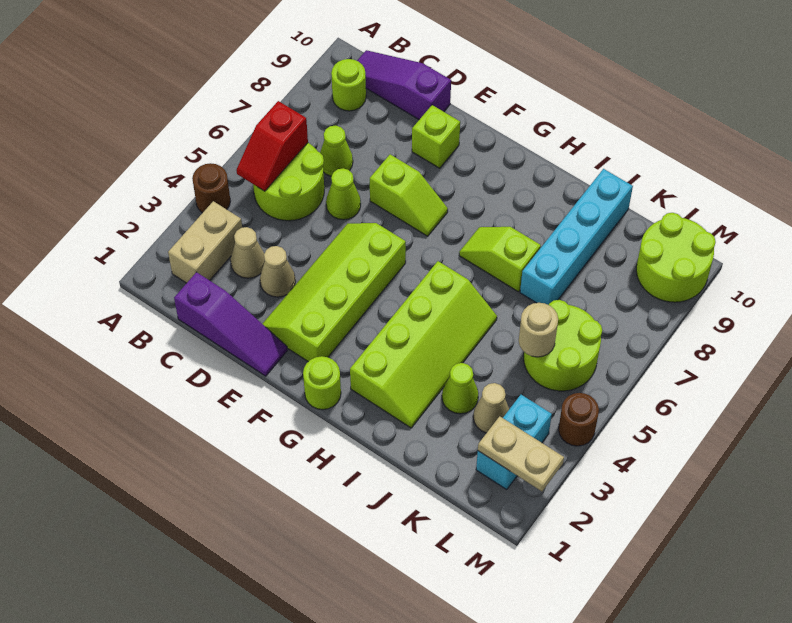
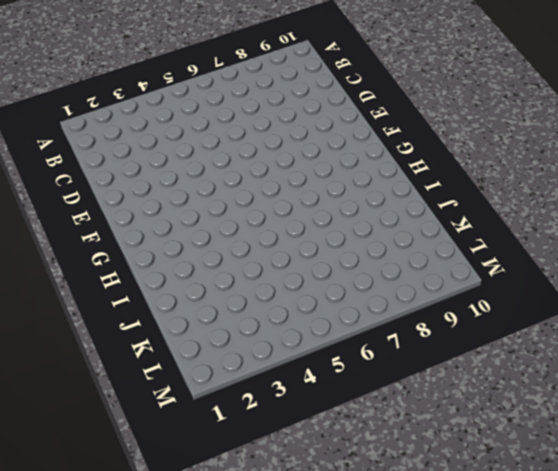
none -> brown round brick A4 level 1
none -> tan brick B2:B3 level 1
none -> lime round brick B5:C6 level 1

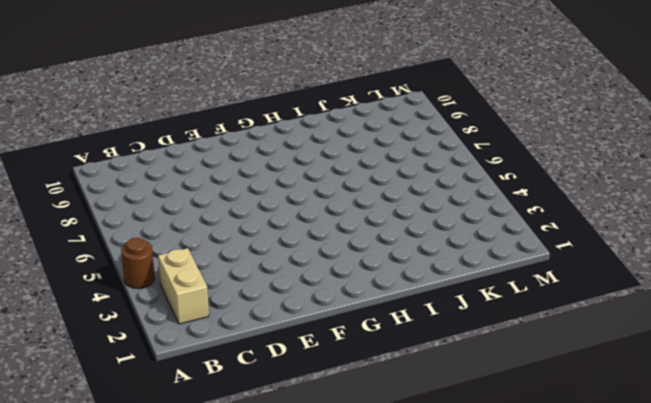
none -> lime round brick B5:C6 level 1
none -> lime round brick B9 level 1
none -> purple slope B10:D10 level 1 top D

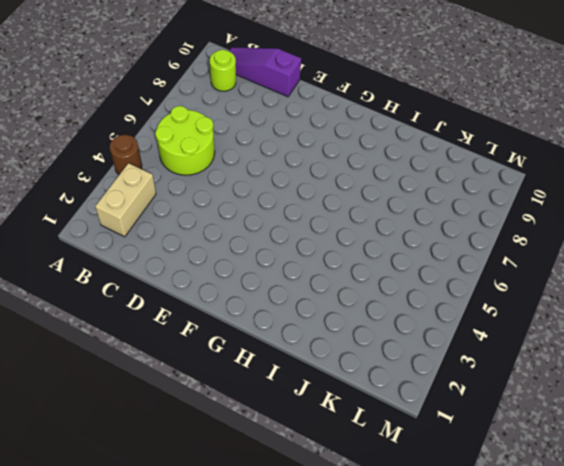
none -> purple slope C1:E1 level 1 top C
none -> tan cone C3 level 1
none -> lime cone C7 level 1

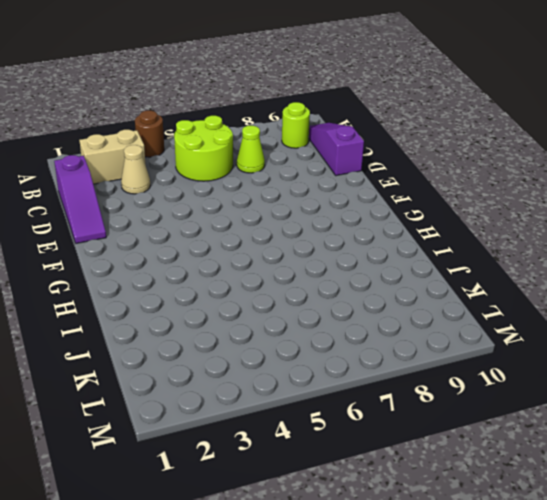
none -> tan cone D3 level 1
none -> lime cone D6 level 1
none -> lime slope E2:F5 level 1 top F

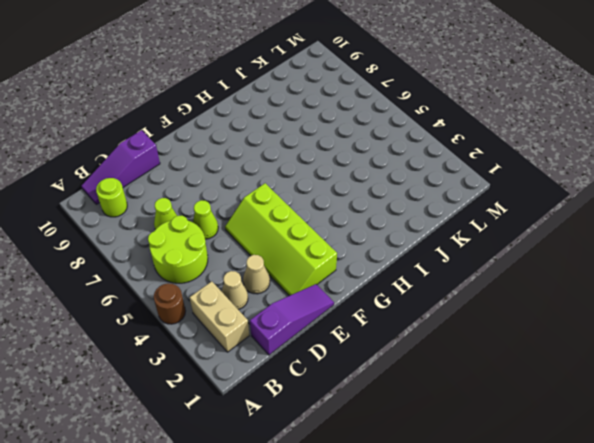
none -> lime slope E7:F7 level 1 top E
none -> lime brick E9 level 1
none -> lime round brick G1 level 1

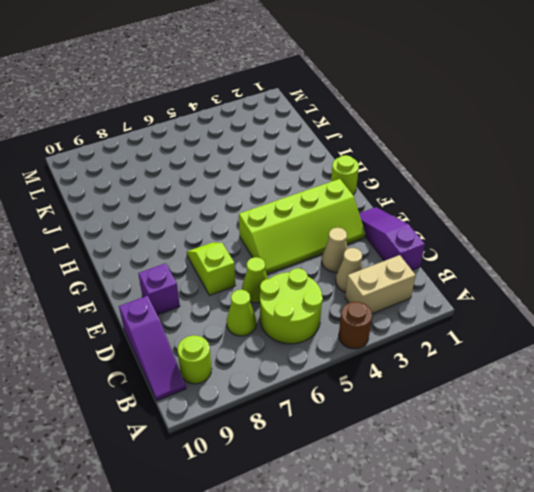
purple brick E9 level 1 -> lime brick E9 level 1
none -> lime slope H2:I5 level 1 top H
none -> lime slope H7:I7 level 1 top I
none -> lime cone J3 level 1

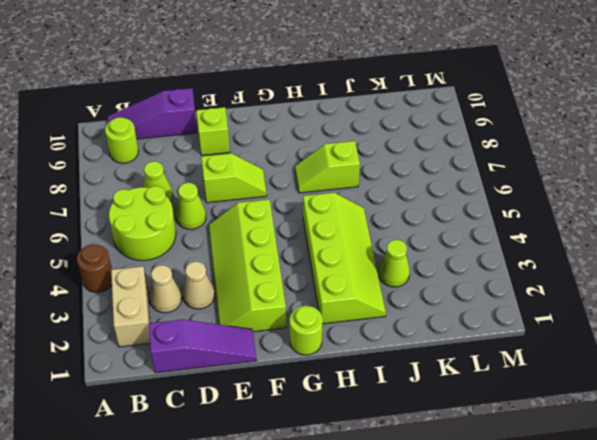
none -> cyan brick J7:J10 level 1
none -> tan cone K3 level 1
none -> lime round brick K5:L6 level 1

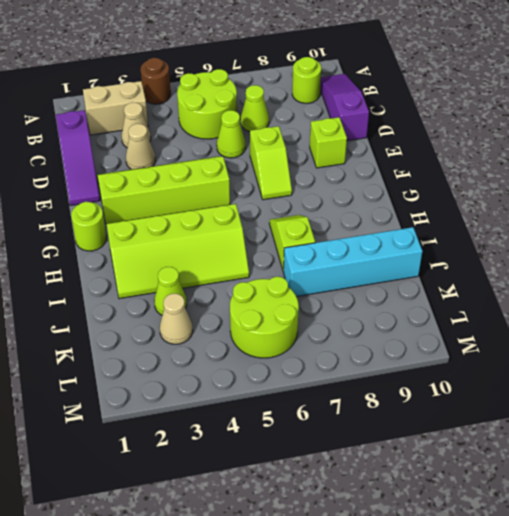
none -> cyan brick L2:L3 level 1
none -> lime round brick L9:M10 level 1
none -> brown round brick M4 level 1

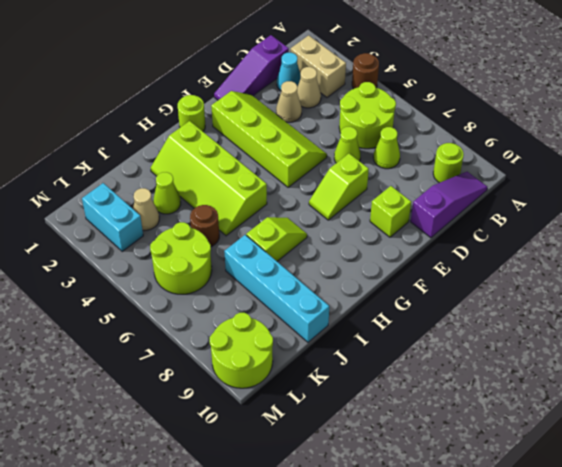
cyan cone C2 level 1 -> none
brown round brick J5 level 1 -> brown round brick M4 level 1
none -> red slope B5:B6 level 2 top 6
none -> tan round brick K5 level 2
none -> tan plate L2:M2 level 2

